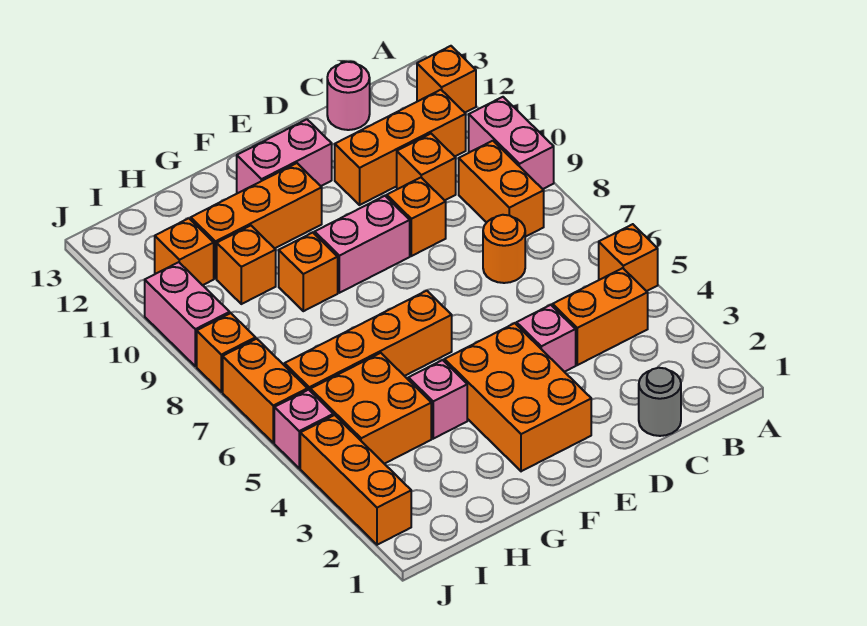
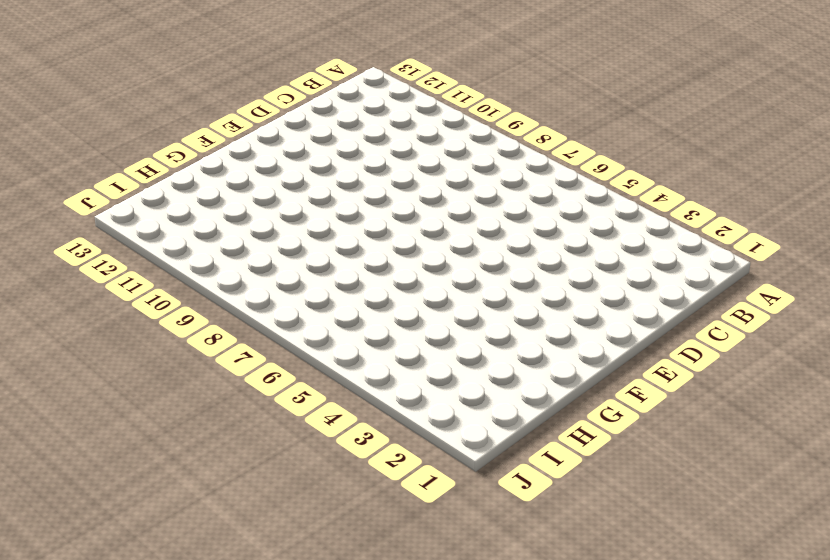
none -> orange brick A5 level 1
none -> pink brick A9:A10 level 1
none -> orange brick A12 level 1

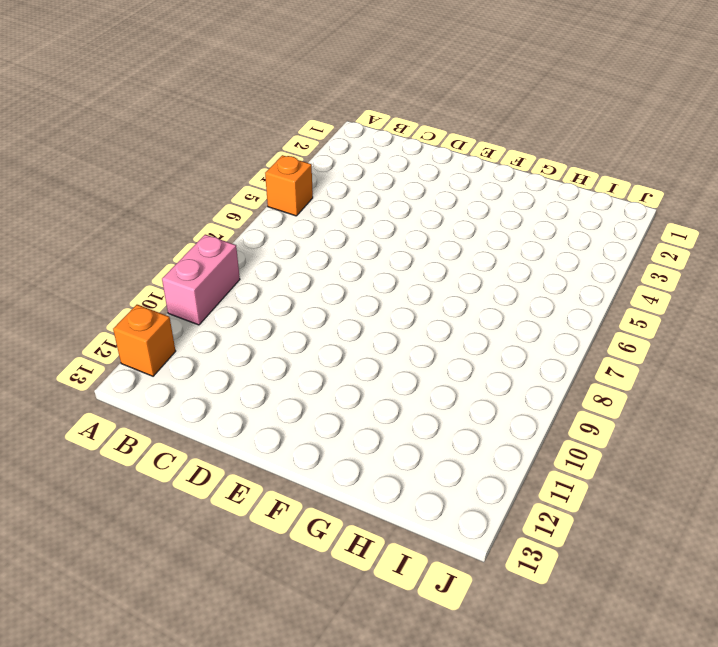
none -> orange brick B4:C4 level 1
none -> orange brick B8:B9 level 1
none -> orange brick B11:D11 level 1

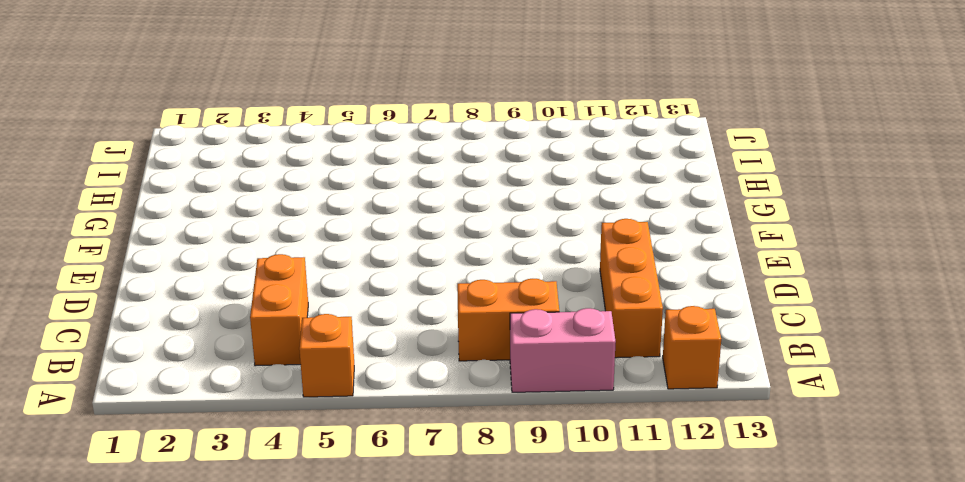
none -> grey round brick C1 level 1
none -> orange round brick C7 level 1
none -> orange brick C10 level 1

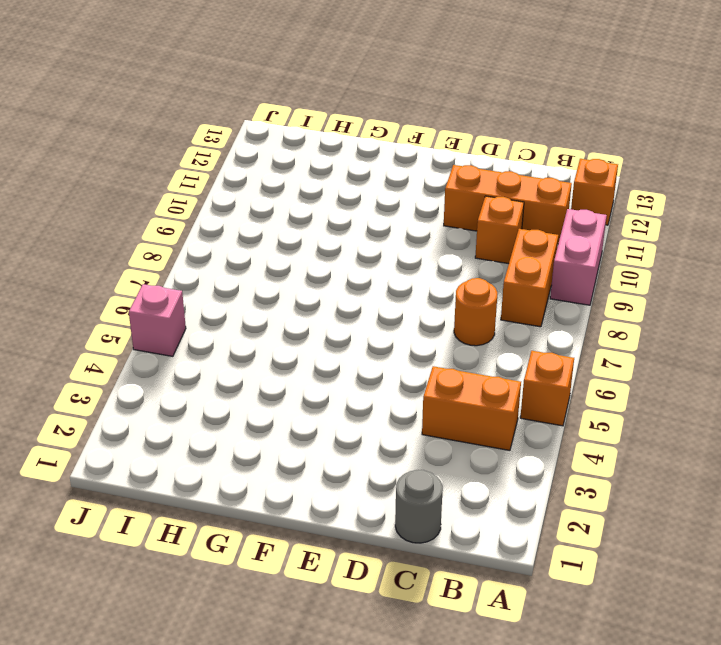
none -> pink round brick C13 level 1
none -> pink brick D4 level 1
none -> orange brick D9 level 1

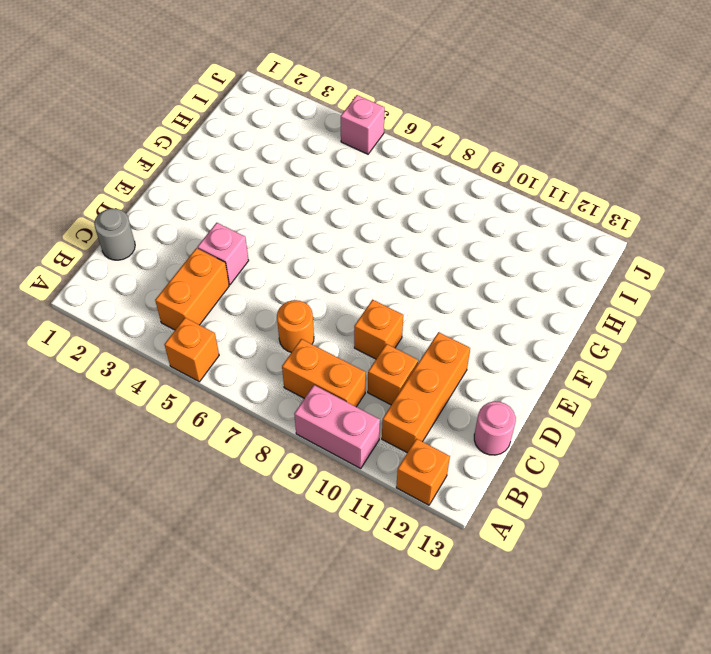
none -> orange brick E2:F4 level 1
none -> pink brick E9:F9 level 1
none -> pink brick E12:F12 level 1

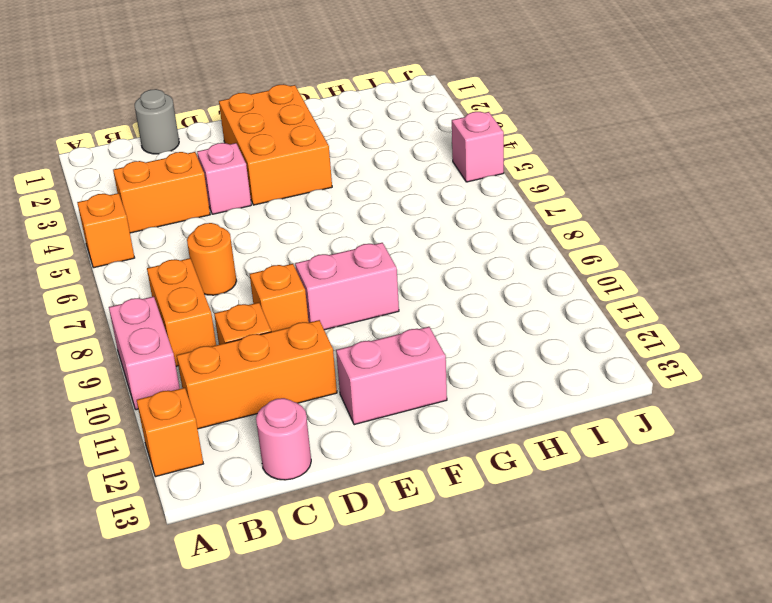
none -> orange brick F6:I6 level 1
none -> orange brick F11:H11 level 1
none -> pink brick G4 level 1

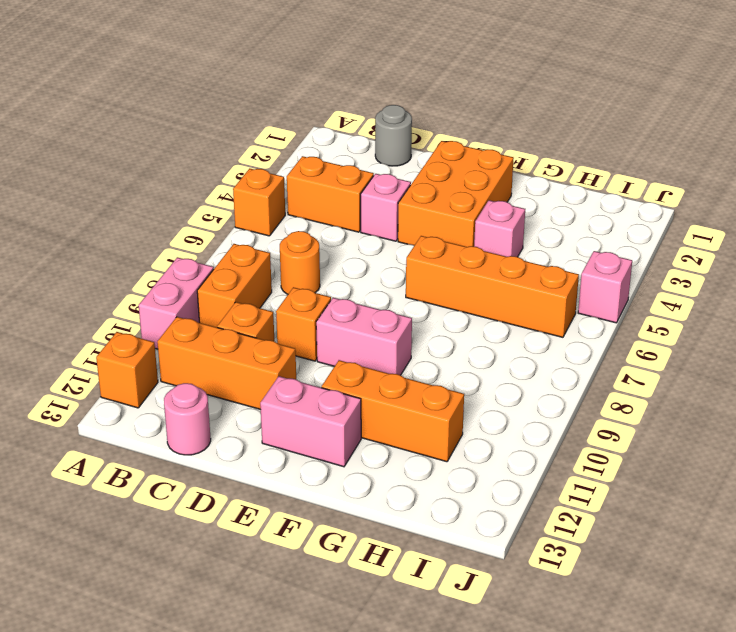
none -> orange brick G9 level 1
none -> orange brick H4:I5 level 1
none -> orange brick H10 level 1

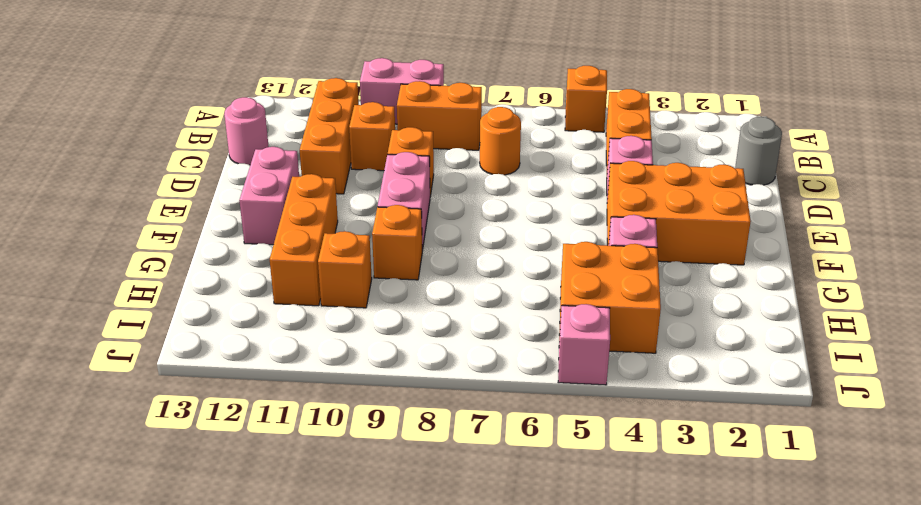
none -> orange brick A12 level 1
none -> orange brick F6:I6 level 1
none -> orange brick I11 level 1

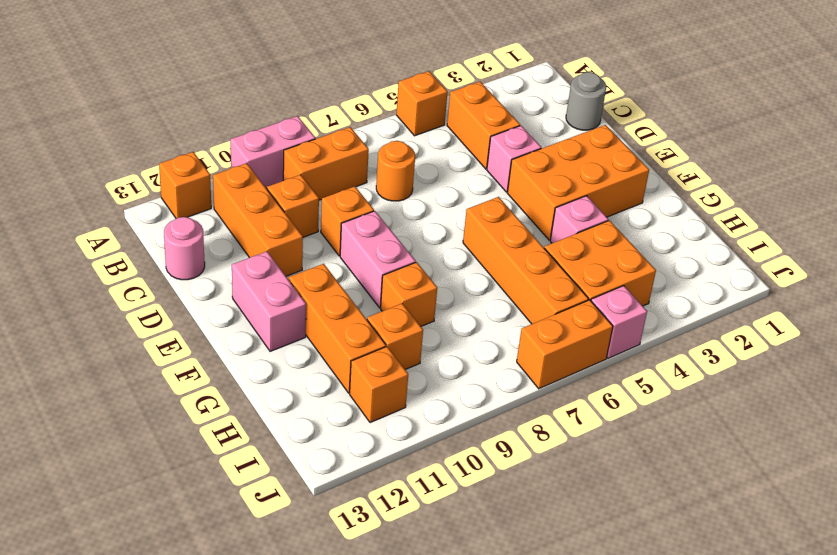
none -> orange brick J2:J4 level 1
none -> orange brick J8 level 1
none -> pink brick J9:J10 level 1

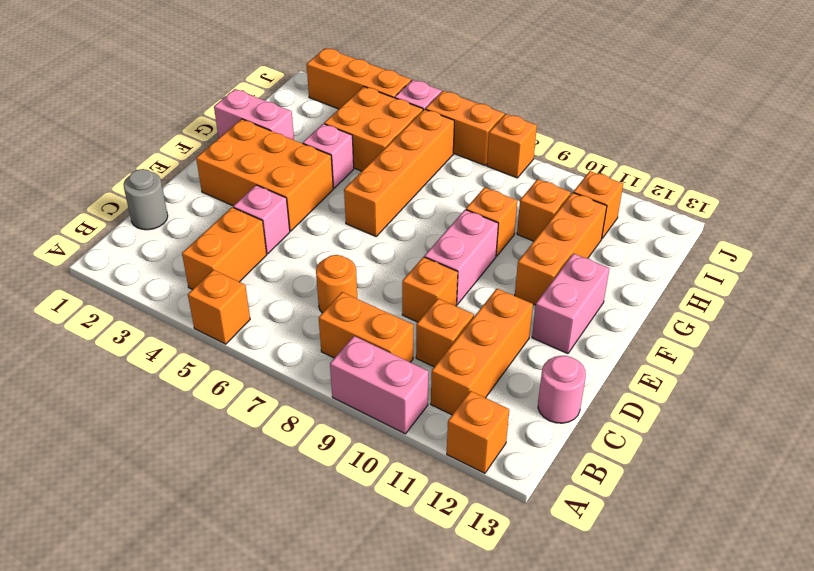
pink brick G1:G2 level 1 -> pink brick J9:J10 level 1

